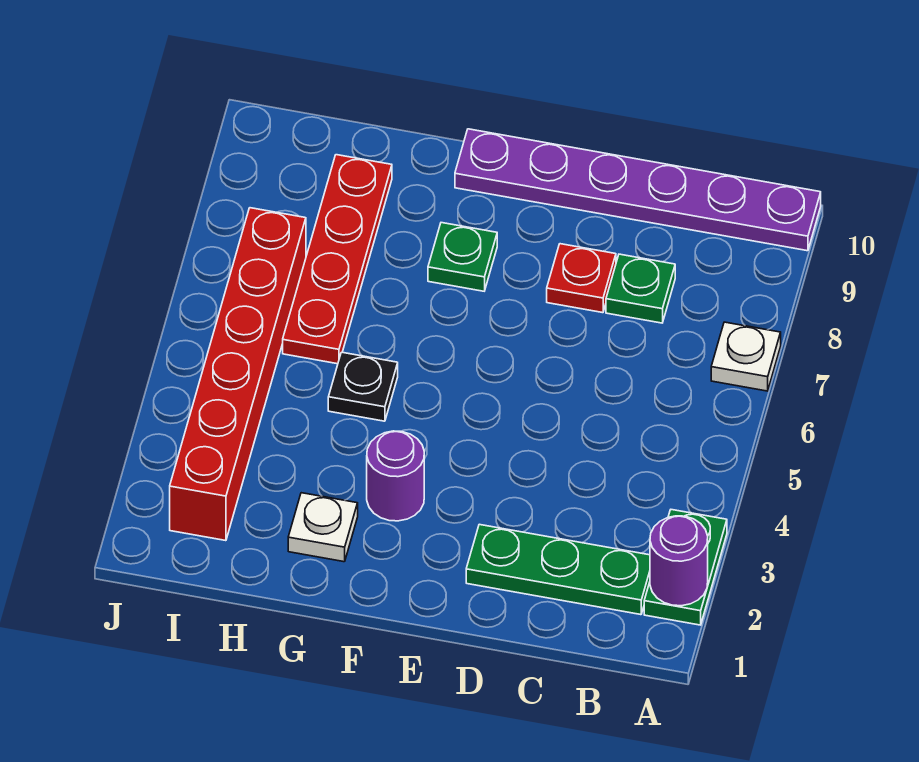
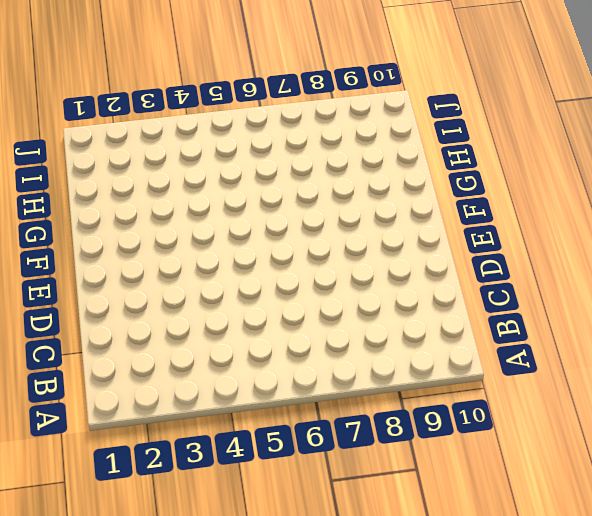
none -> green plate A2:A3 level 1
none -> white plate A7 level 1
none -> purple plate A10:F10 level 1

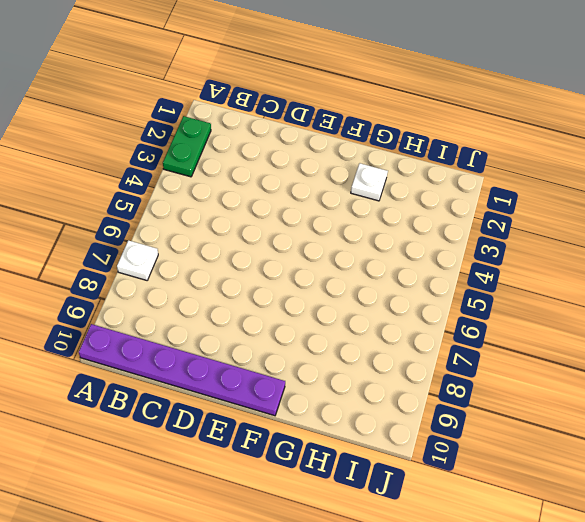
none -> green plate B2:D2 level 1
none -> green plate C8 level 1
none -> red plate D8 level 1

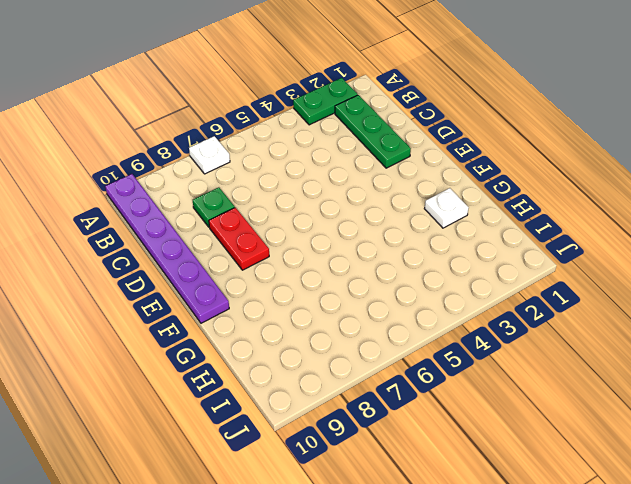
red plate D8:E8 level 1 -> red plate D8 level 1
none -> purple round brick F3 level 1
none -> green plate F8 level 1
none -> black plate G5 level 1

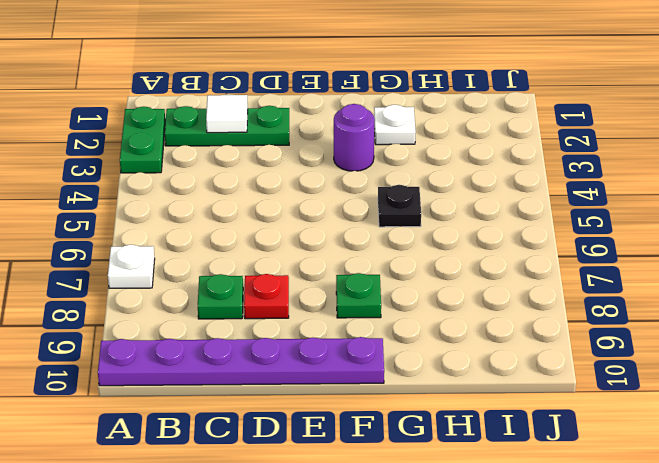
white tile C2 level 2 -> none
none -> red plate H6:H9 level 1
none -> red brick I2:I7 level 1
none -> purple round brick A2 level 2

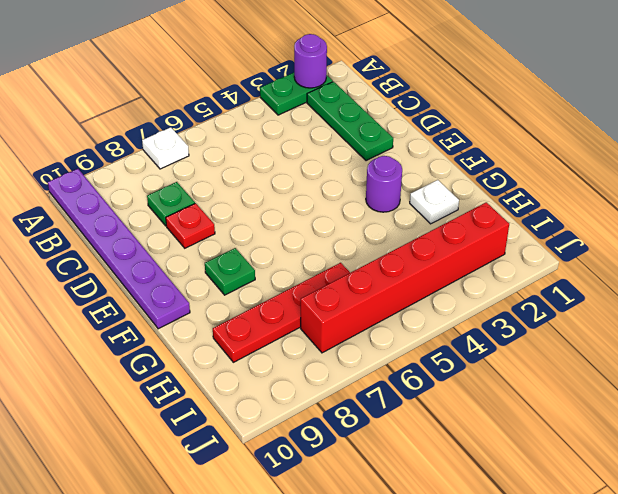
none -> black plate G5 level 1

